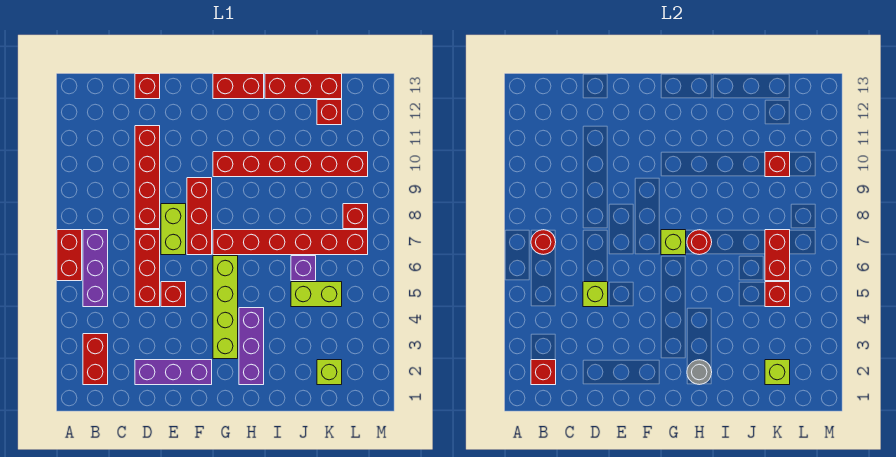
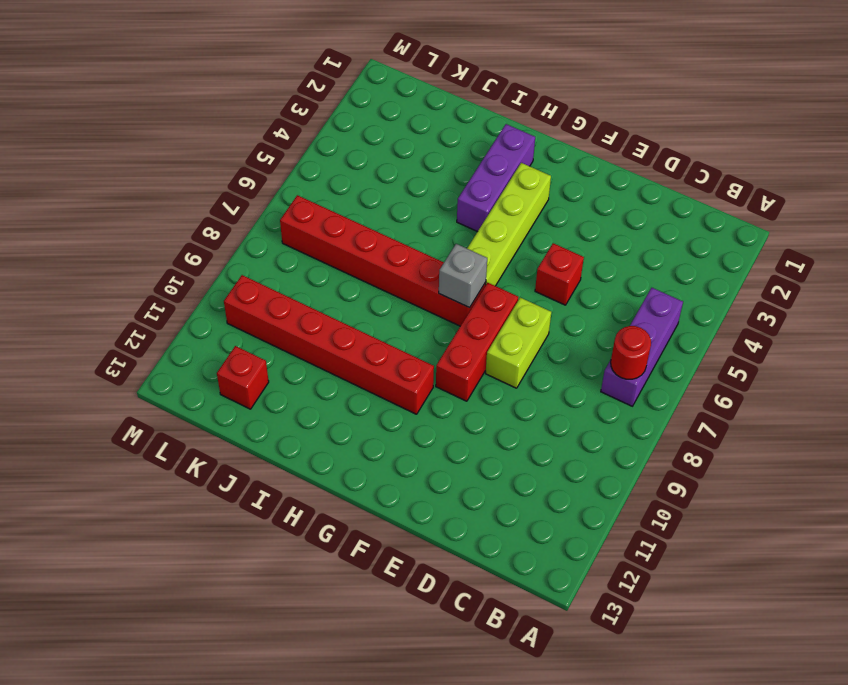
grey brick G7 level 2 -> lime brick G7 level 2
none -> red brick A6:A7 level 1
none -> red brick B2:B3 level 1
none -> purple brick D2:F2 level 1
none -> red brick D5:D7 level 1

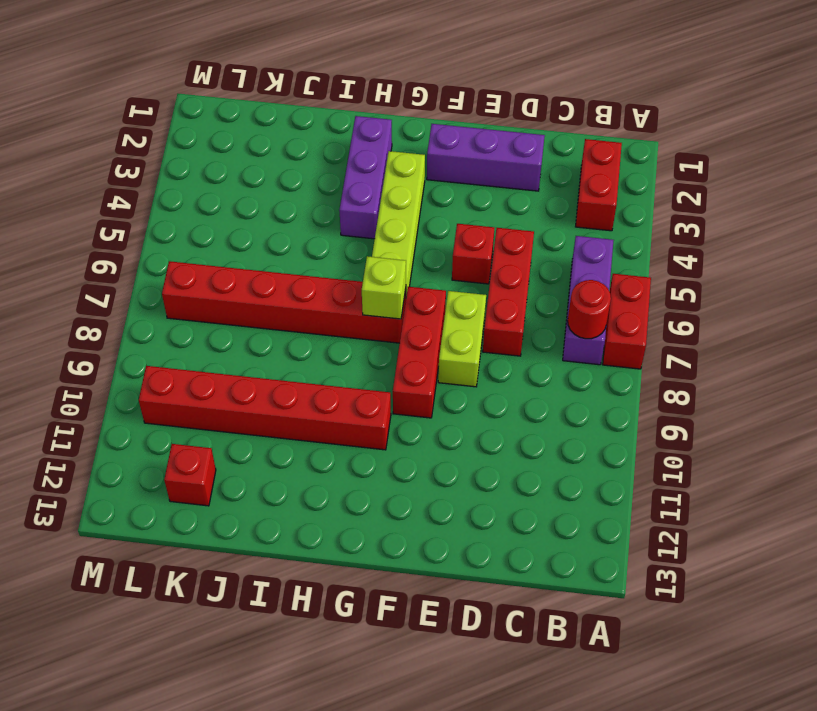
none -> red brick D8:D11 level 1
none -> red brick D13 level 1
none -> red brick G13:H13 level 1
none -> red brick I13:K13 level 1

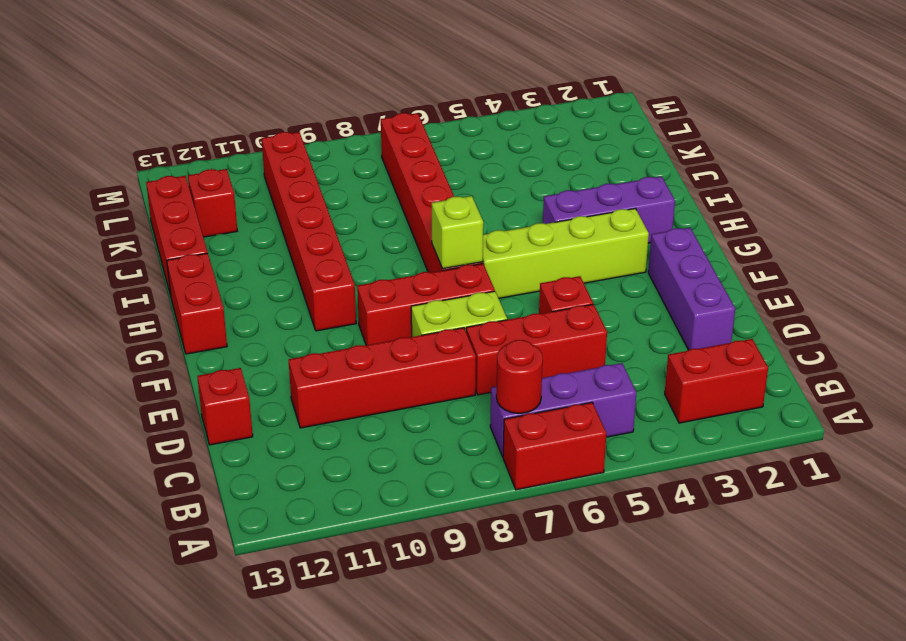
none -> lime brick J5:K5 level 1
none -> purple brick J6 level 1
none -> lime brick K2 level 1
none -> red brick L8 level 1

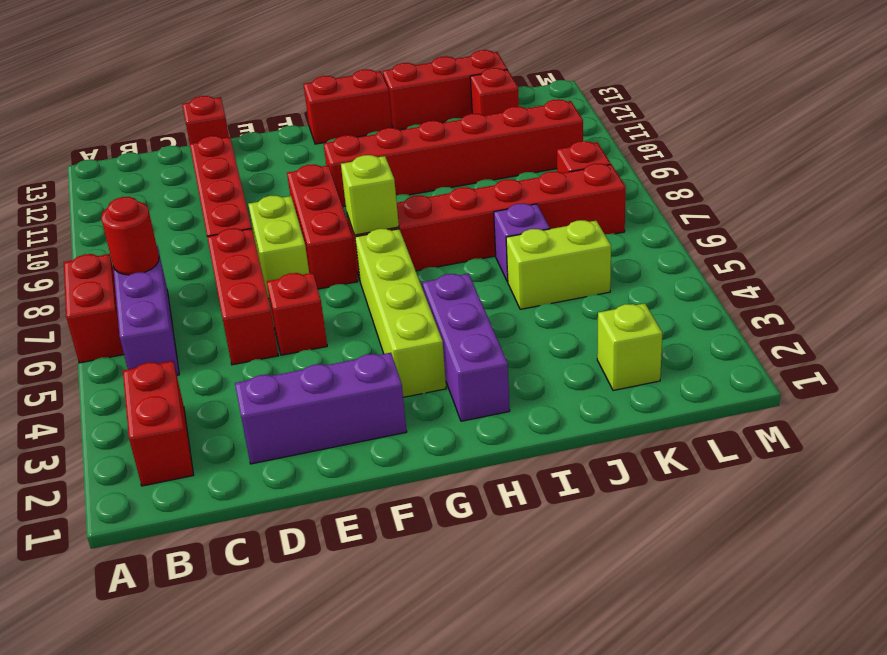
none -> red brick B2 level 2
none -> lime brick D5 level 2
none -> grey round brick H2 level 2
none -> red round brick H7 level 2

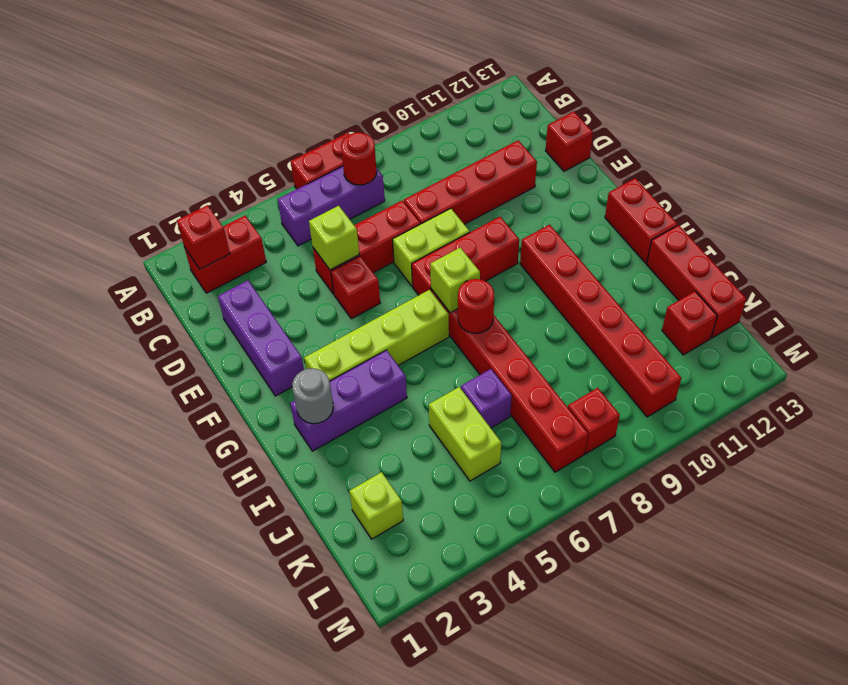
none -> lime brick K2 level 2
none -> red brick K5 level 2
none -> red brick K6:K7 level 2
none -> red brick K10 level 2

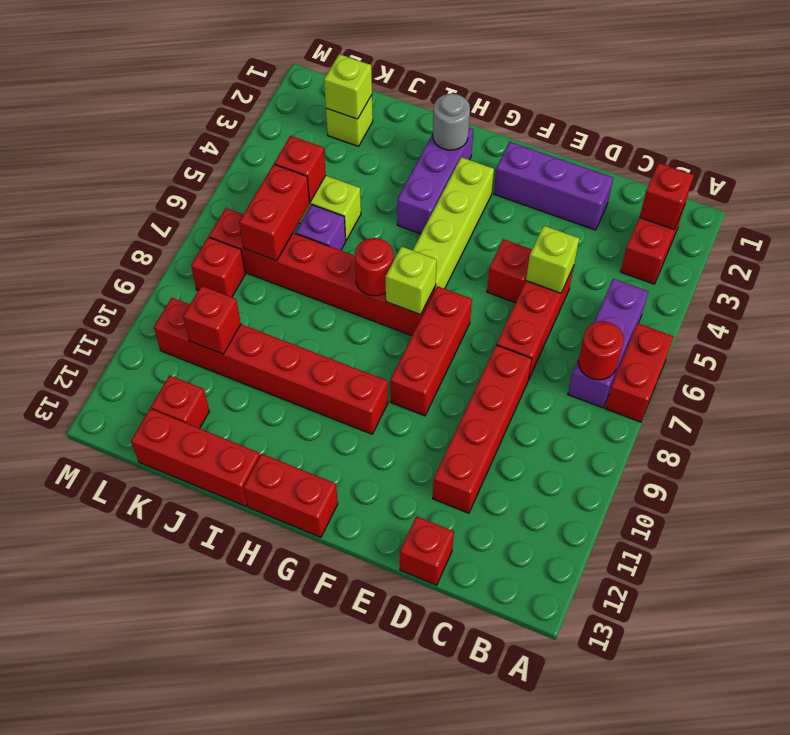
none -> lime brick E7:E8 level 1

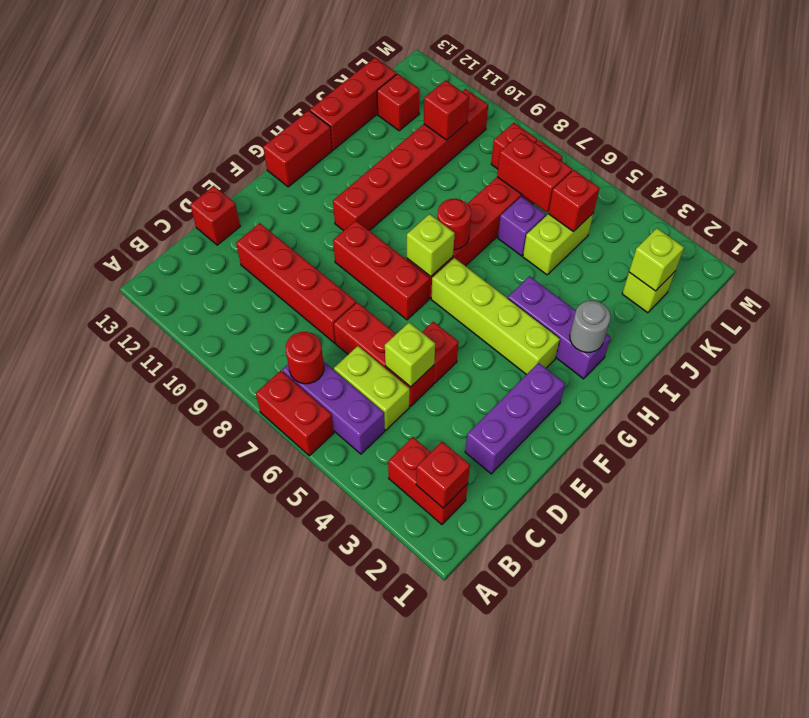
lime brick C5:C6 level 1 -> lime brick E7:E8 level 1

